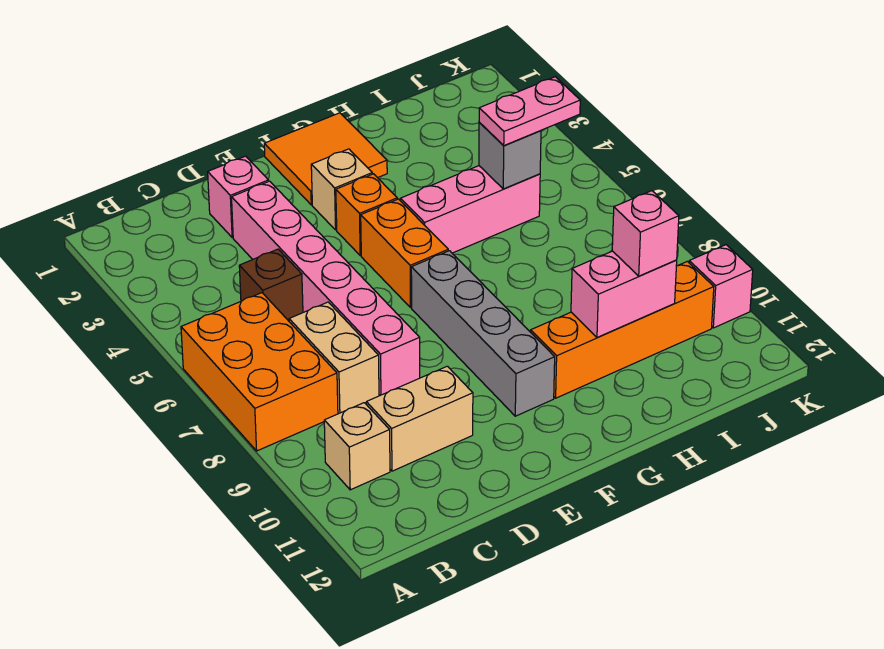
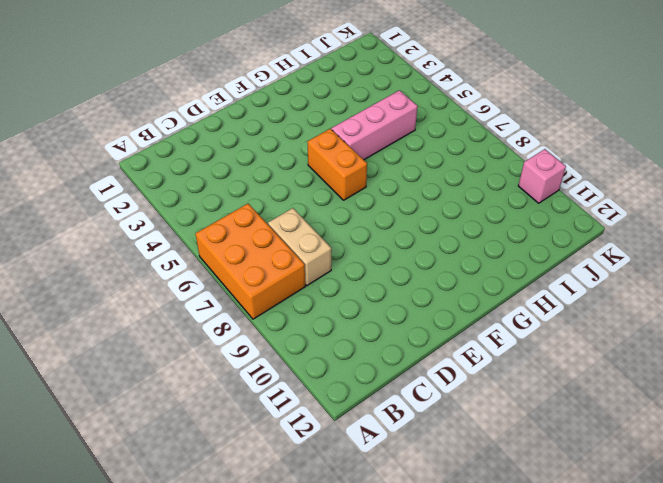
none -> tan brick B10 level 1
none -> brown brick C5 level 1
none -> tan brick C10:D10 level 1

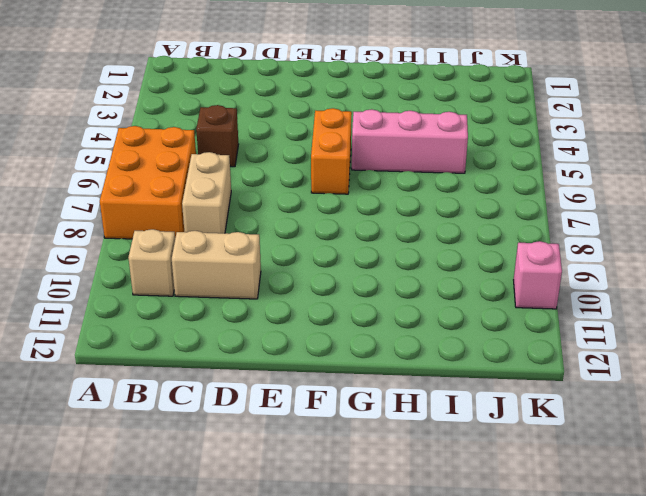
none -> pink brick D2 level 1
none -> pink brick D3:D8 level 1
none -> orange tile F1:G2 level 1

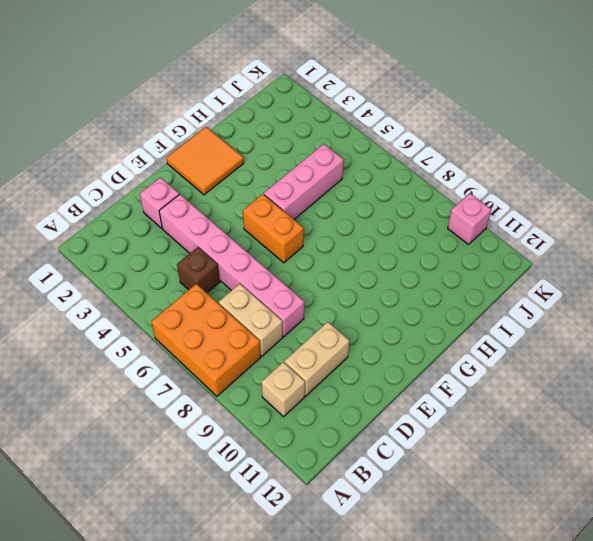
none -> tan brick F3 level 1
none -> orange brick F4 level 1
none -> grey brick F7:F10 level 1

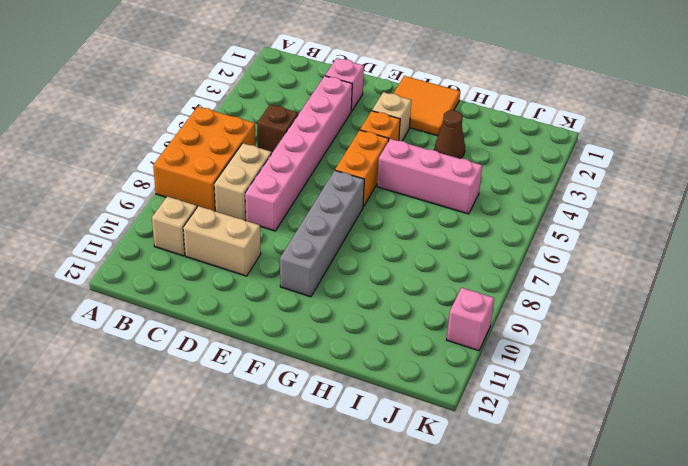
brown cone H3 level 1 -> none
none -> orange brick G10:J10 level 1
none -> pink brick H10:I10 level 2
none -> grey brick I5 level 2

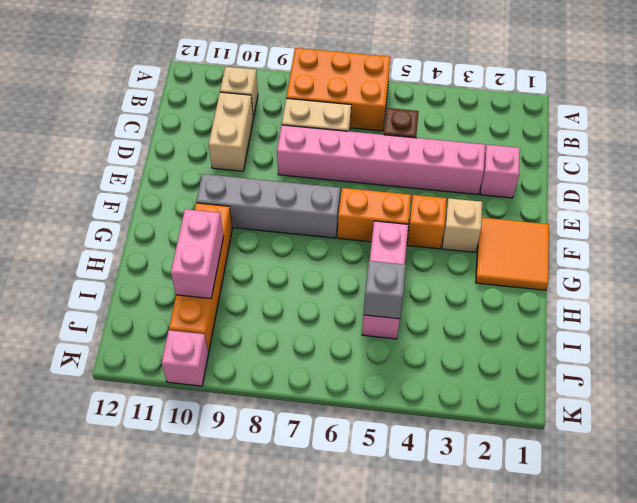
none -> pink plate I5:J5 level 3
none -> pink brick I10 level 3

